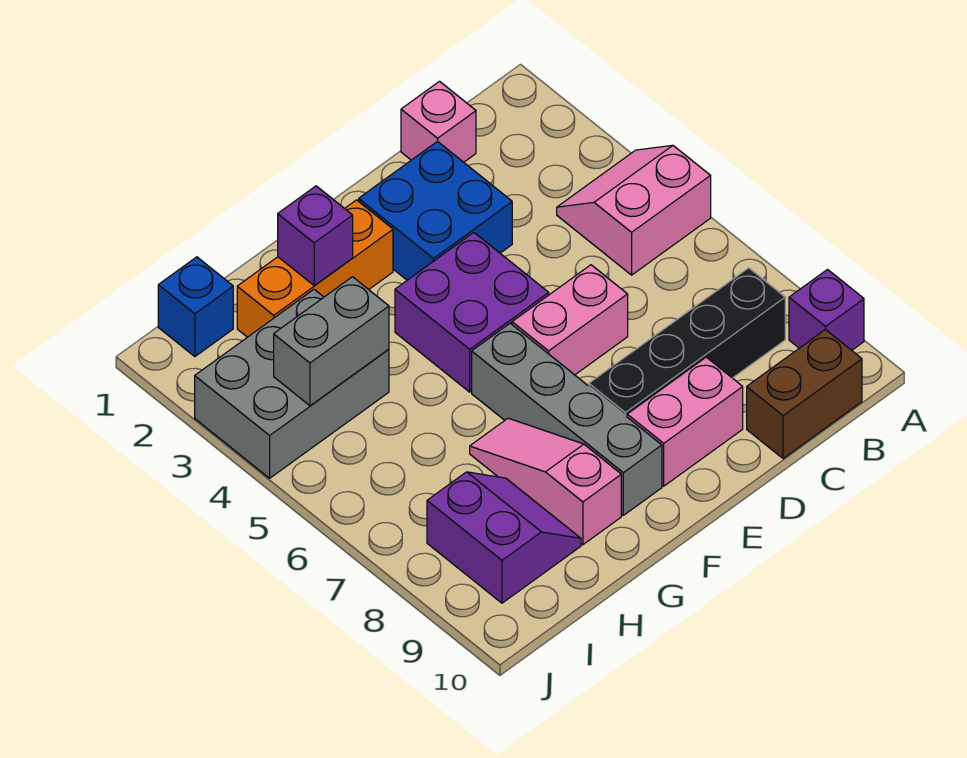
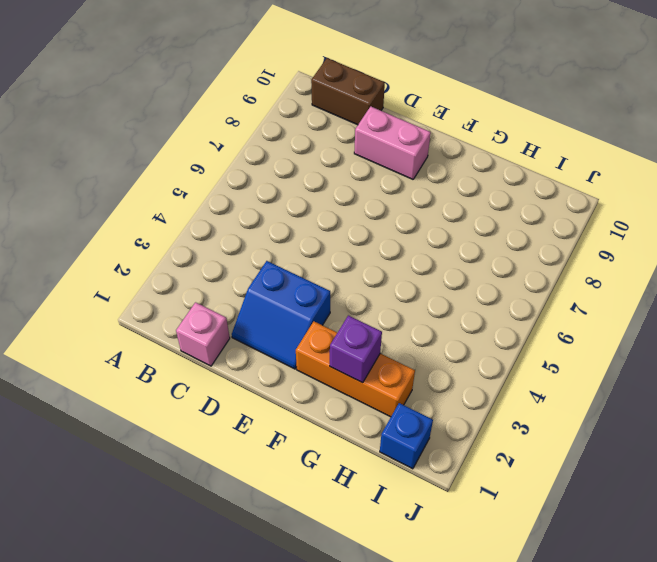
blue slope D2:E3 level 1 top 3 -> blue brick D2:E3 level 1
none -> pink slope A4:B5 level 1 top 5
none -> purple brick A9 level 1
none -> black brick B8:E8 level 1

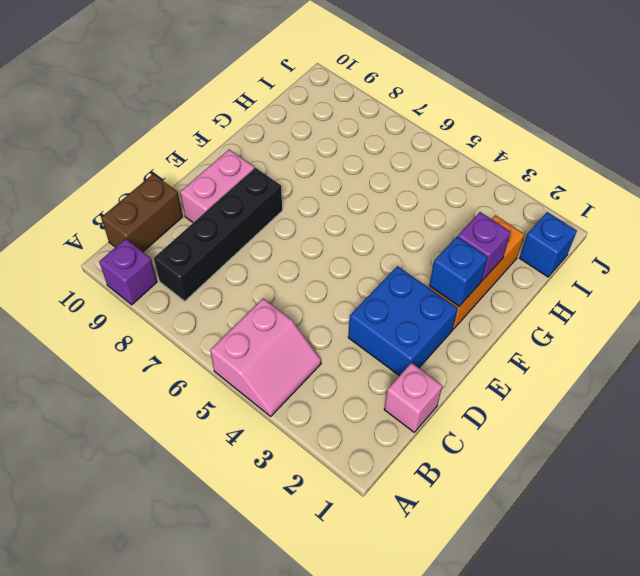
blue brick F2 level 2 -> none
none -> pink brick D6:E6 level 1
none -> purple brick E4:F5 level 1
none -> grey brick F6:F9 level 1

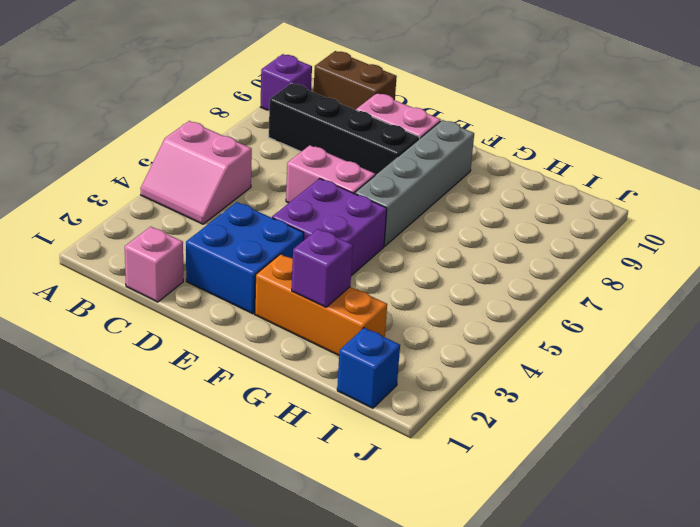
none -> pink slope G7:G9 level 1 top 9
none -> grey brick H3:J4 level 1
none -> purple slope H8:I9 level 1 top I

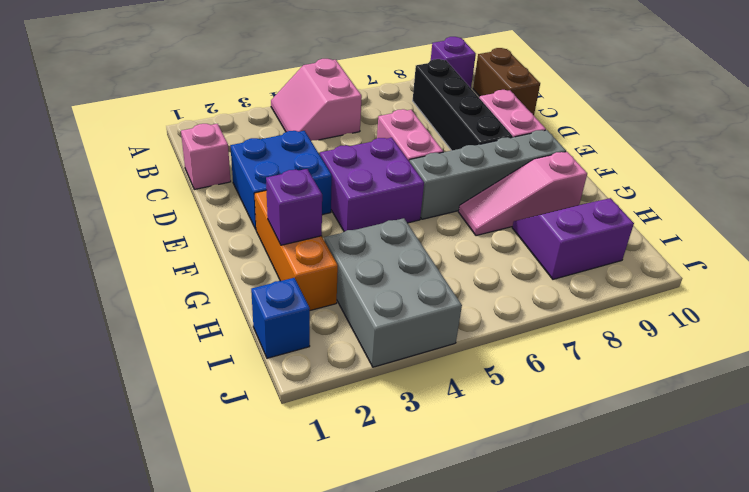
none -> grey brick H4:I4 level 2

